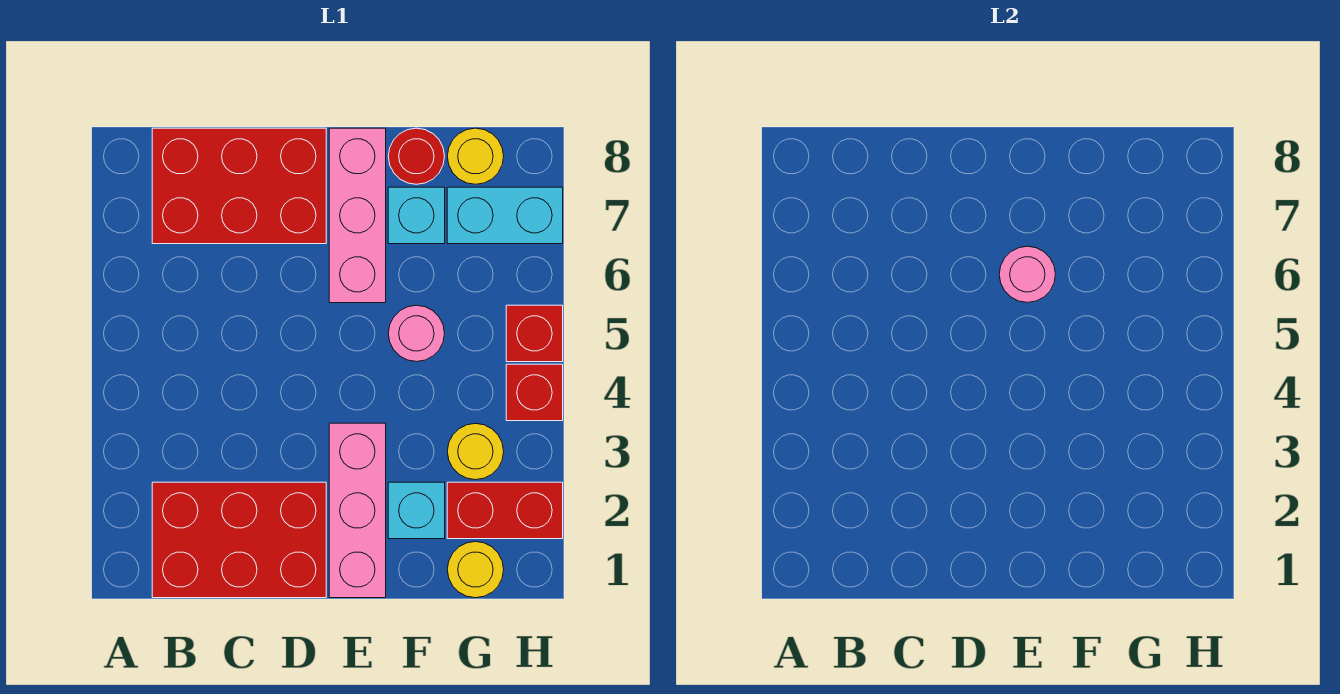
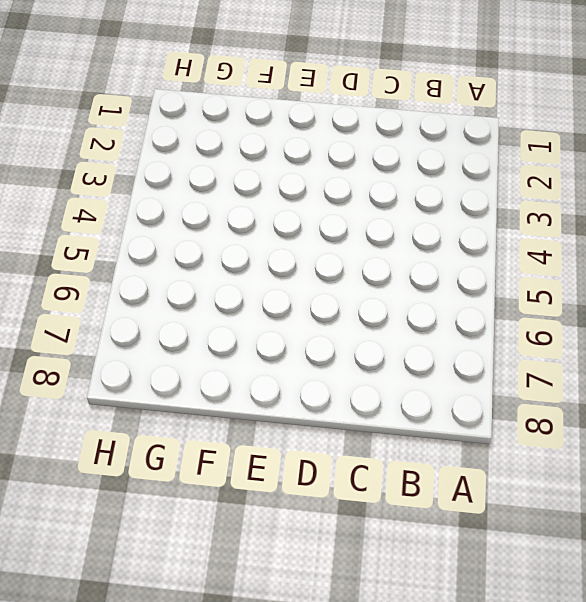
none -> red brick B1:D2 level 1
none -> red brick B7:D8 level 1
none -> pink brick E1:E3 level 1

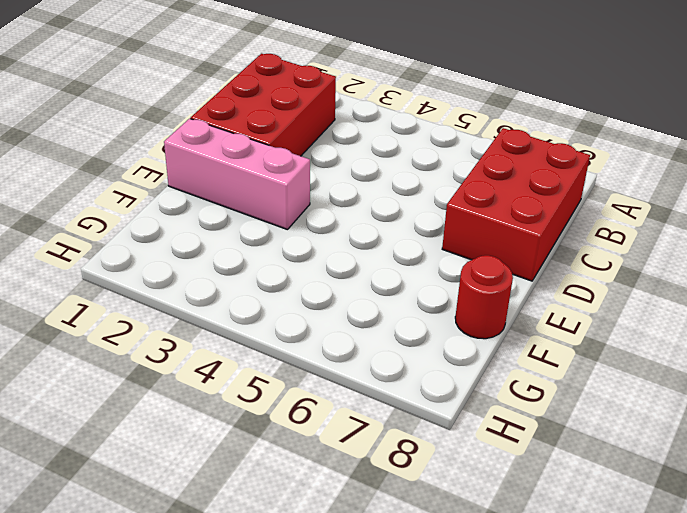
none -> pink brick E6:E8 level 1
none -> cyan brick F2 level 1
none -> pink round brick F5 level 1

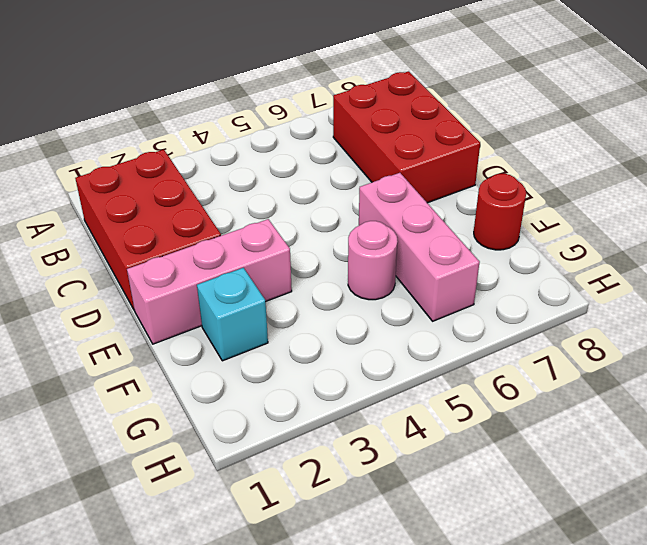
pink brick E6:G6 level 1 -> pink brick E6:E8 level 1
none -> cyan brick F7 level 1
none -> yellow round brick G1 level 1
none -> red brick G2:H2 level 1

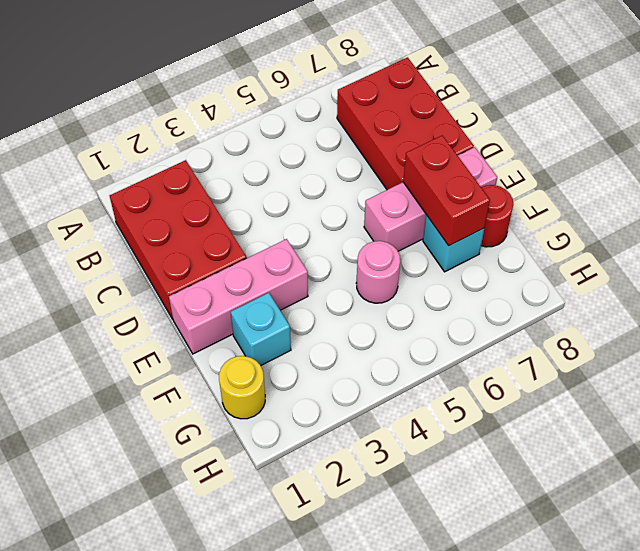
red brick E7:F7 level 2 -> red brick G2:H2 level 1
none -> yellow round brick G3 level 1
none -> cyan brick G7:H7 level 1
none -> yellow round brick G8 level 1

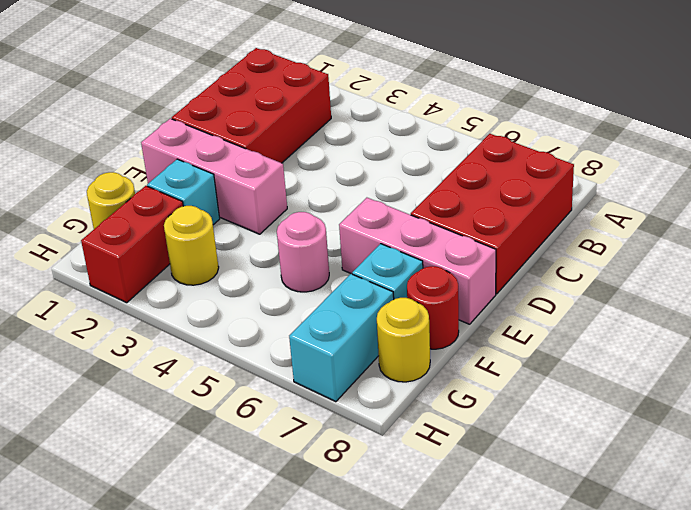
none -> red brick H4 level 1
none -> red brick H5 level 1
none -> pink round brick E6 level 2

